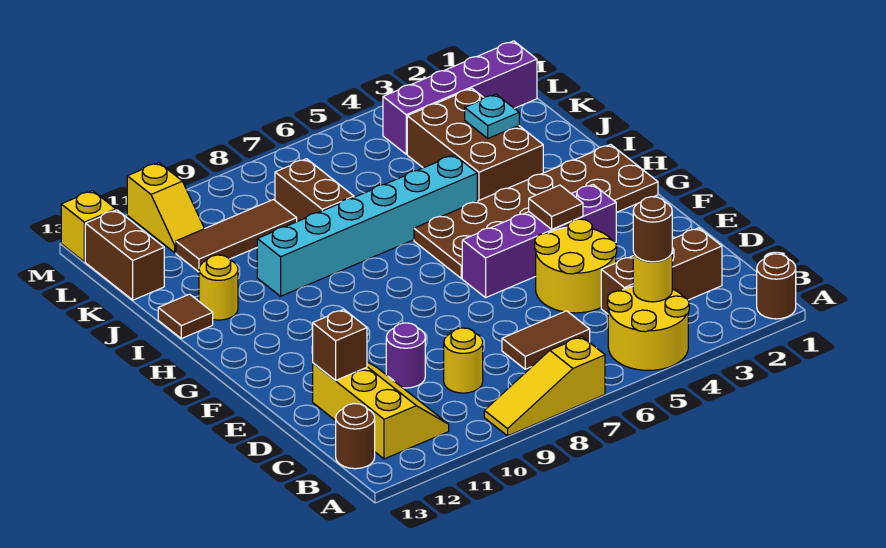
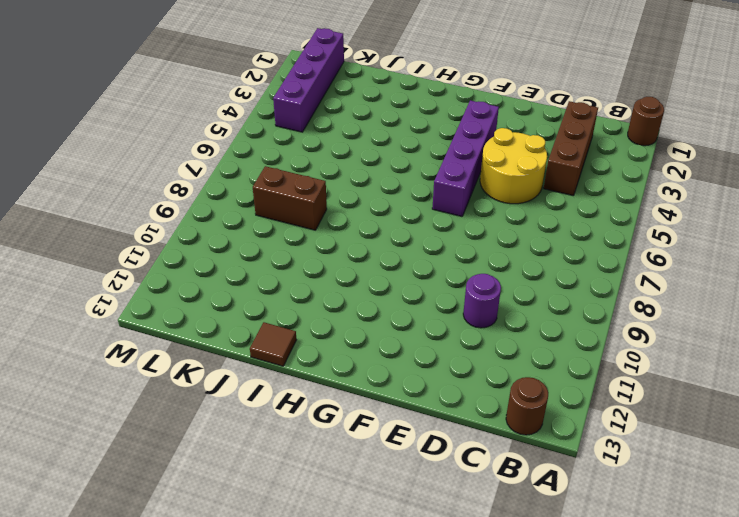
none -> yellow round brick A4:B5 level 1
none -> yellow slope A7:A9 level 1 top 7
none -> yellow slope B11:D12 level 1 top 12

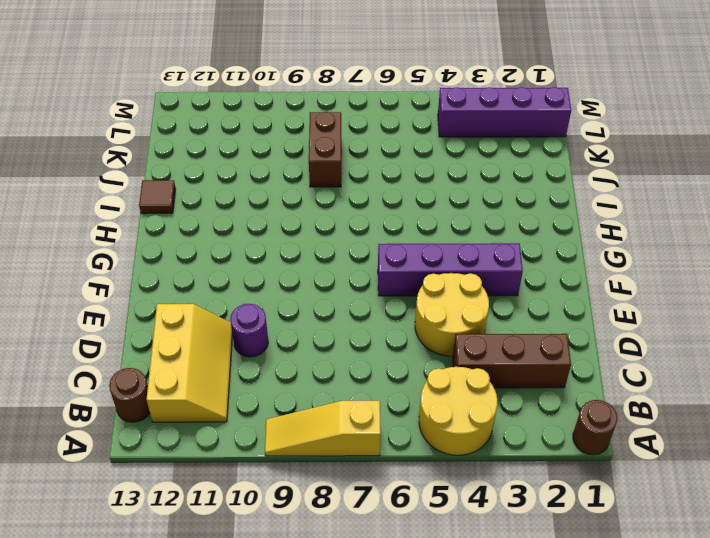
none -> brown tile C6:C7 level 1
none -> yellow round brick C9 level 1
none -> brown plate G1:H6 level 1

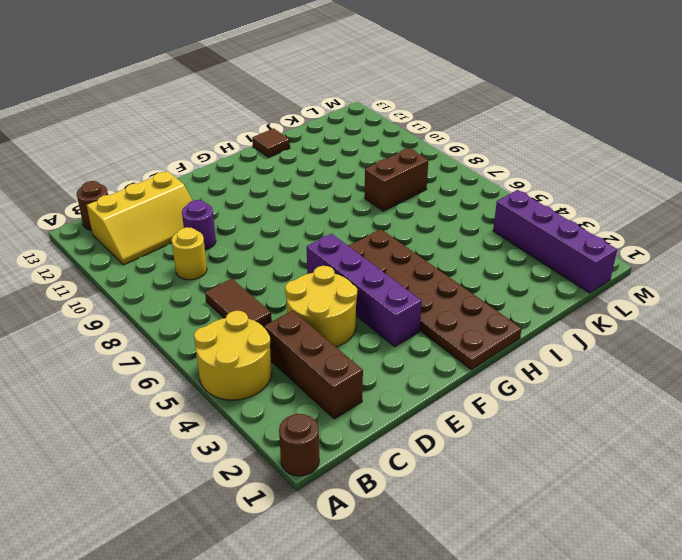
none -> yellow slope A7:A9 level 1 top 7
none -> brown brick I3:K4 level 1
none -> cyan brick I5:I10 level 1

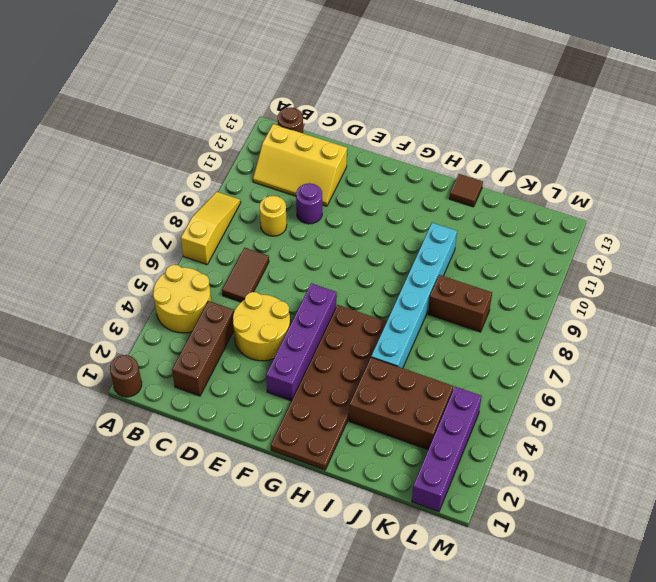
none -> yellow round brick I12 level 1
none -> brown tile K9:K11 level 1
none -> brown brick K13:L13 level 1

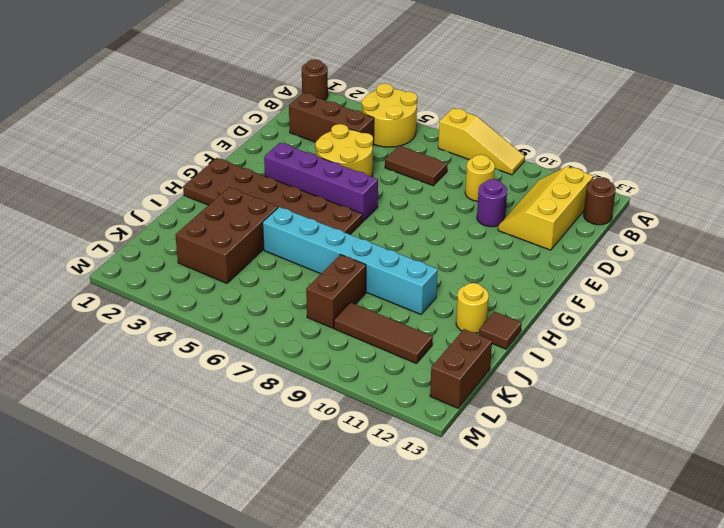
none -> purple brick L1:L4 level 1
none -> yellow slope L11:M11 level 1 top M
none -> yellow brick M13 level 1

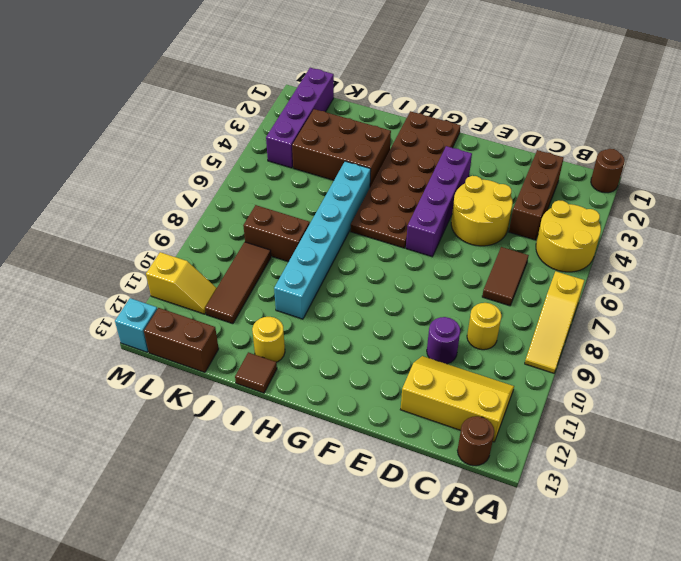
cyan brick M13 level 1 -> yellow brick M13 level 1
none -> yellow round brick B4 level 2
none -> brown brick D12 level 2
none -> brown tile F4 level 2

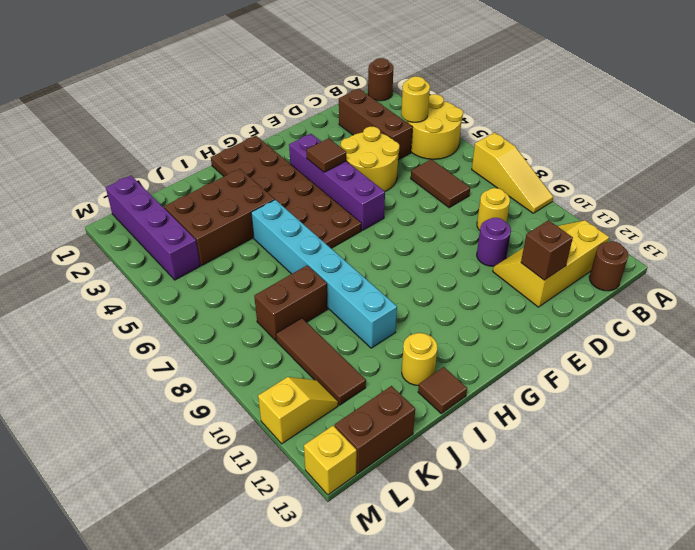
none -> cyan plate J3 level 2
none -> brown round brick B4 level 3

